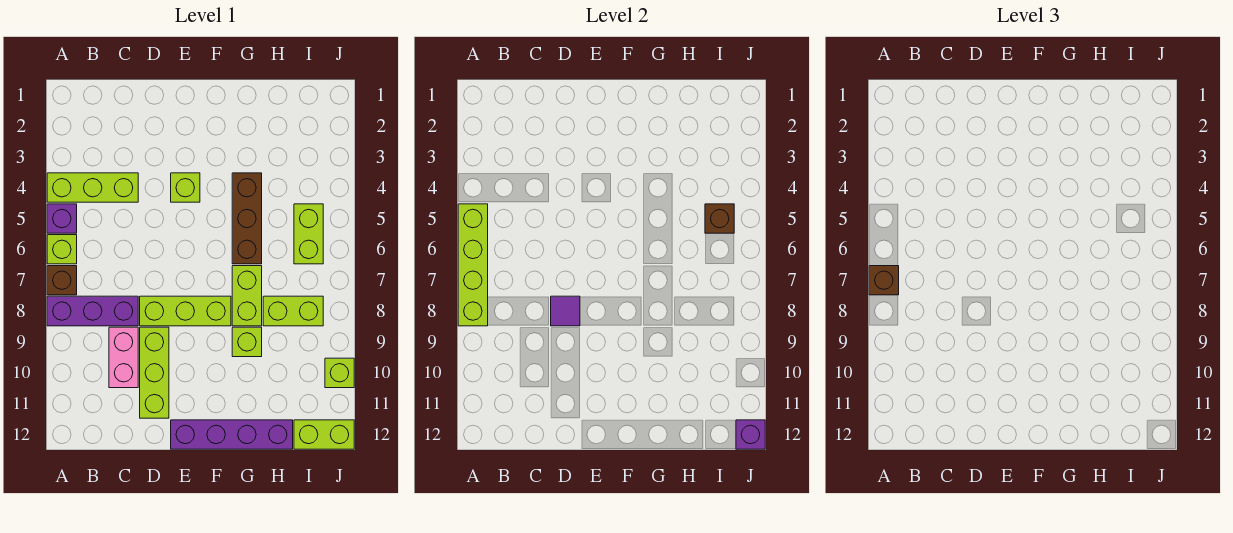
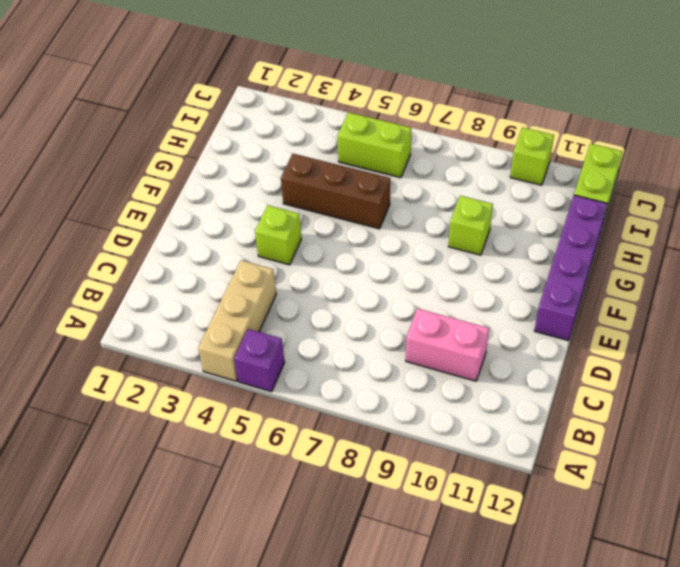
tan brick A4:C4 level 1 -> lime brick A4:C4 level 1
none -> lime brick A6 level 1
none -> brown brick A7 level 1
none -> purple brick A8:C8 level 1

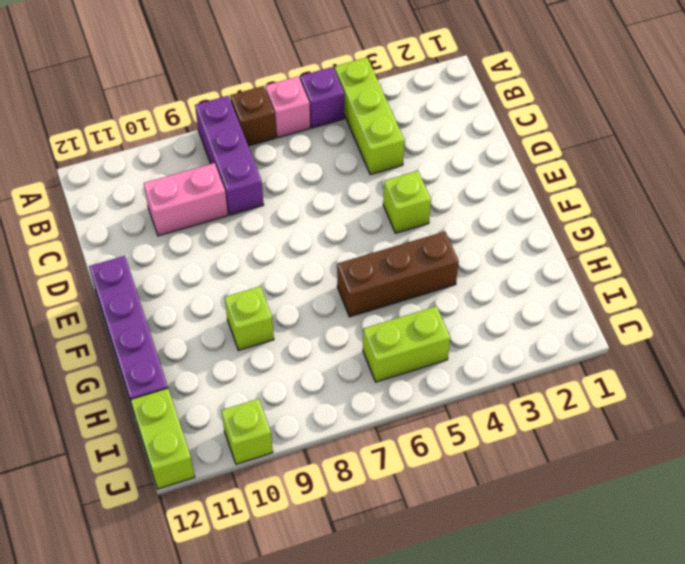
pink brick A6 level 1 -> lime brick A6 level 1
none -> lime brick D8:F8 level 1
none -> lime brick D9:D11 level 1
none -> lime brick G7:G8 level 1

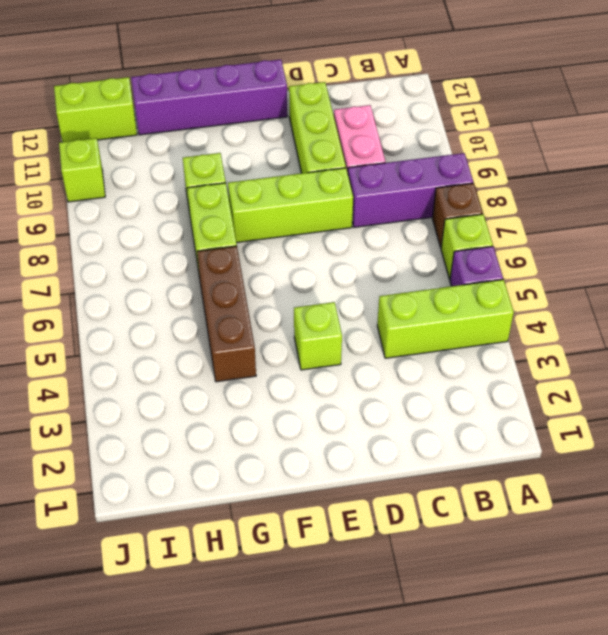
none -> lime brick H8:I8 level 1
none -> lime brick I5:I6 level 1
none -> lime brick A5:A8 level 2

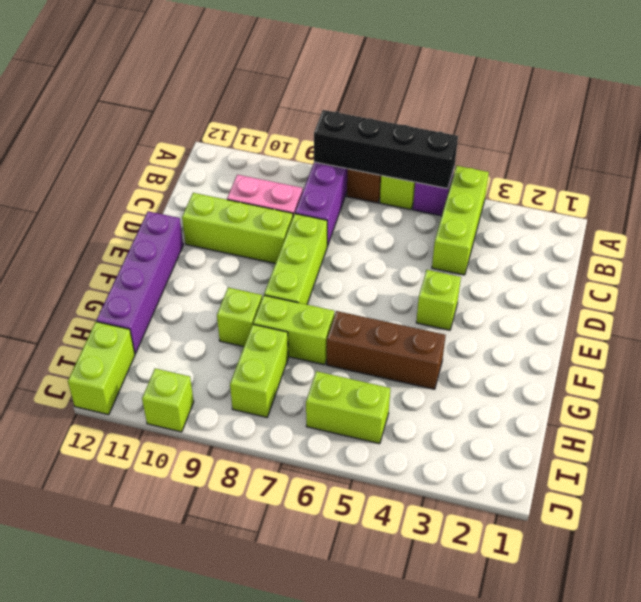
black brick A5:A8 level 2 -> lime brick A5:A8 level 2
none -> purple tile D8 level 2
none -> brown brick I5 level 2
none -> purple brick J12 level 2

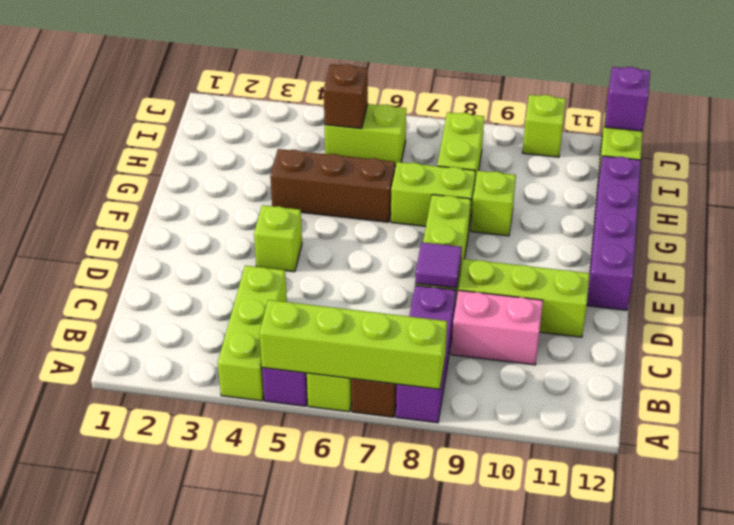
none -> brown brick A7 level 3

